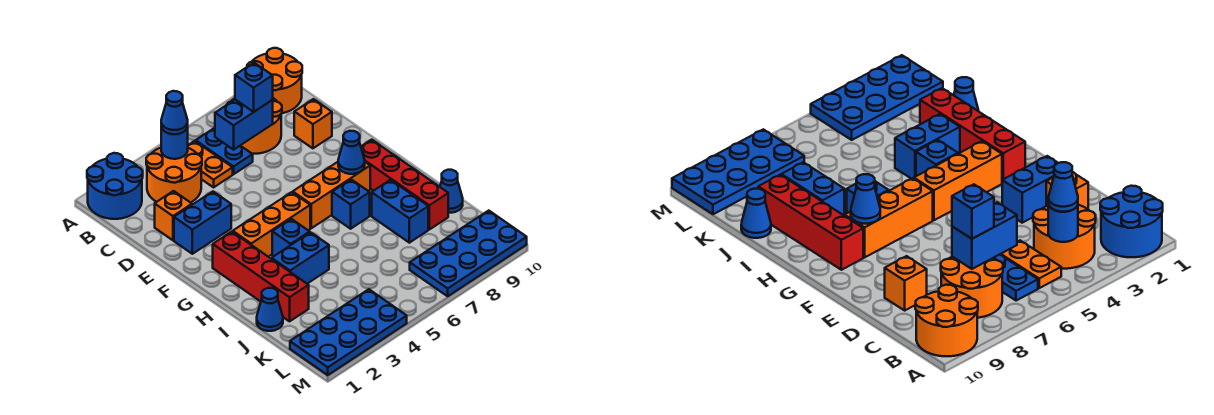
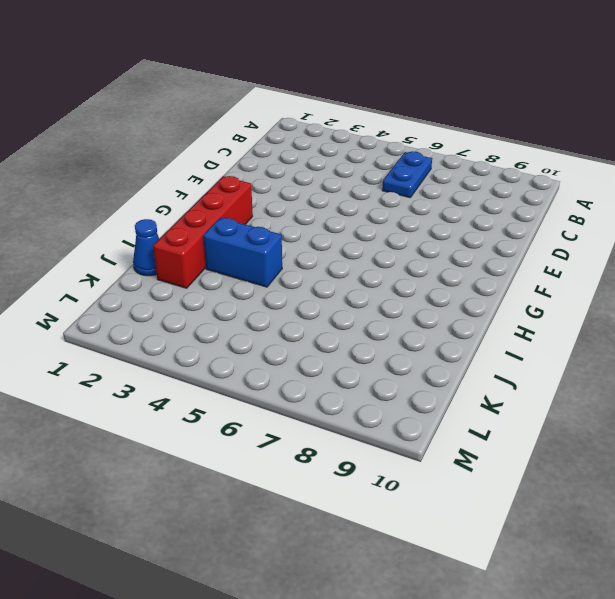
none -> blue round brick A1:B2 level 1
none -> orange round brick A9:B10 level 1
none -> orange round brick B3:C4 level 1

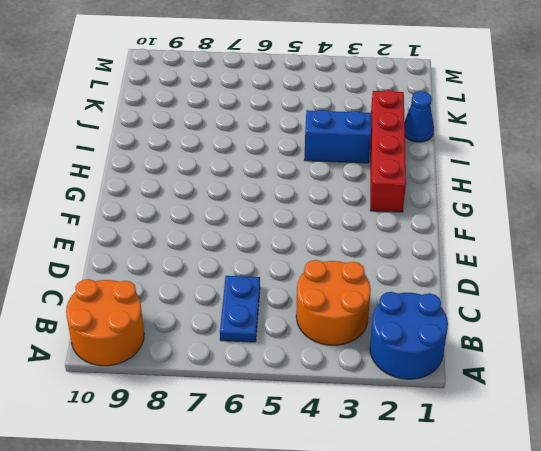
none -> orange plate B5:C5 level 1
none -> orange round brick B7:C8 level 1
none -> orange brick D2 level 1

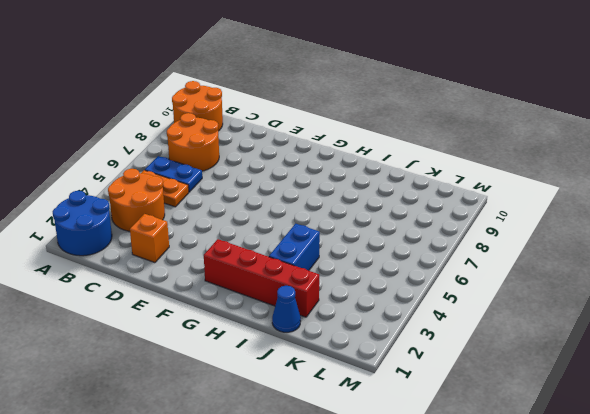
none -> orange brick D9 level 1
none -> blue brick E2:E3 level 1
none -> orange brick G3:G5 level 1

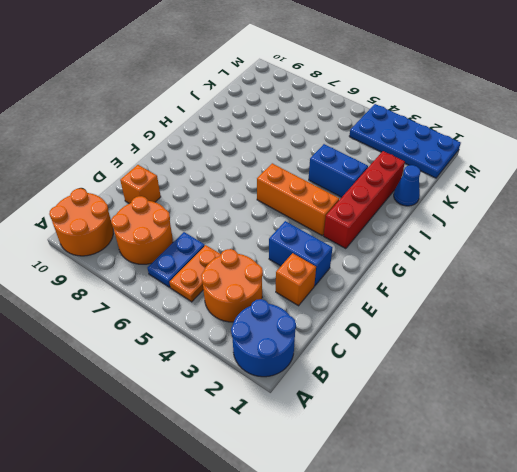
none -> orange brick G6:G8 level 1
none -> red brick G9:J9 level 1
none -> blue brick H4 level 1

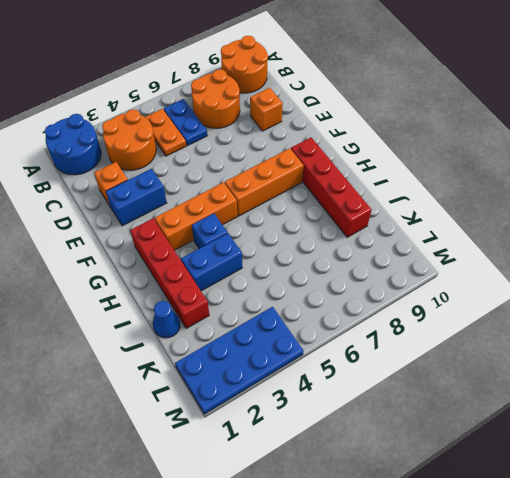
none -> blue brick H7 level 1
none -> blue brick I8:J8 level 1
none -> blue cone J10 level 1

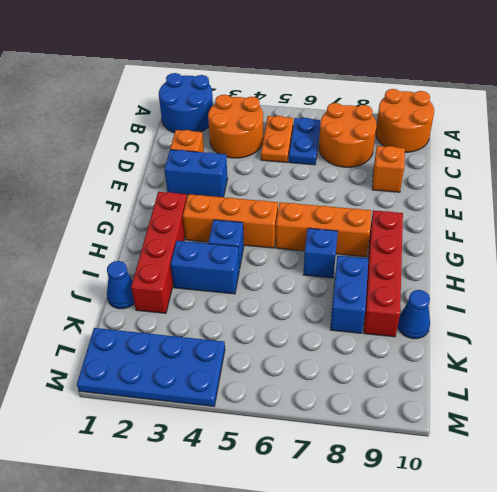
none -> blue plate L7:M10 level 1
none -> blue round brick B4 level 2
none -> blue brick C6:C7 level 2

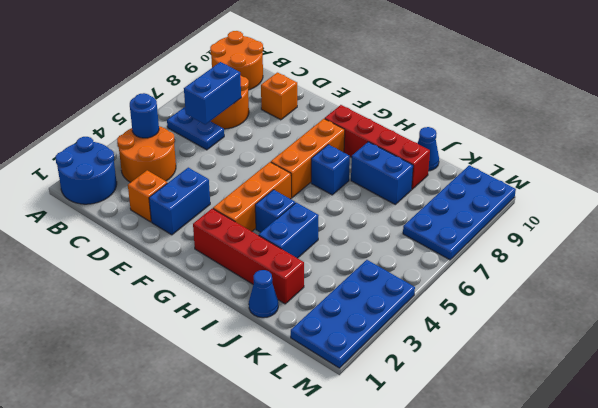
none -> orange plate B5:C5 level 1
none -> blue cone G8 level 2
none -> blue cone B4 level 3

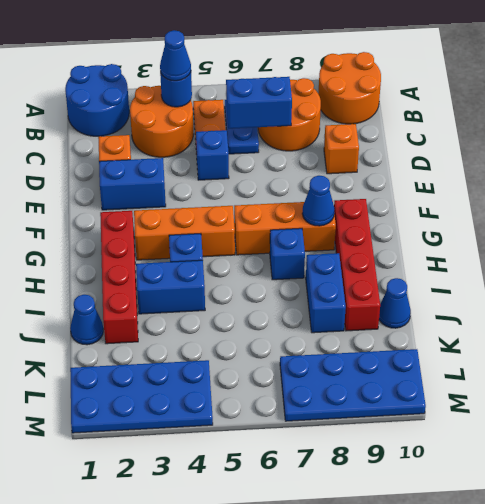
blue brick D5 level 1 -> blue brick C7 level 3

